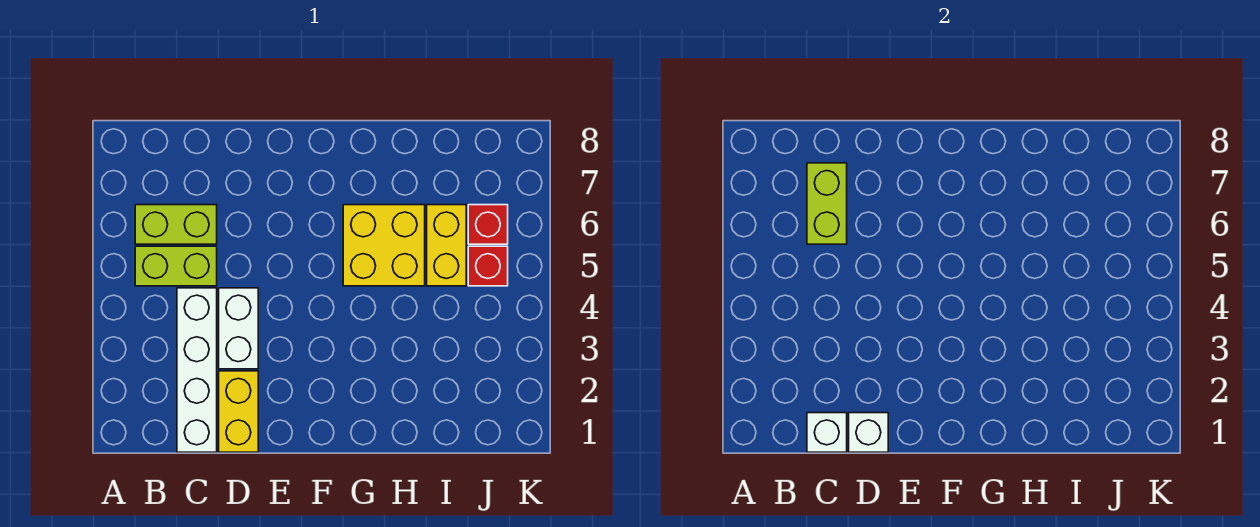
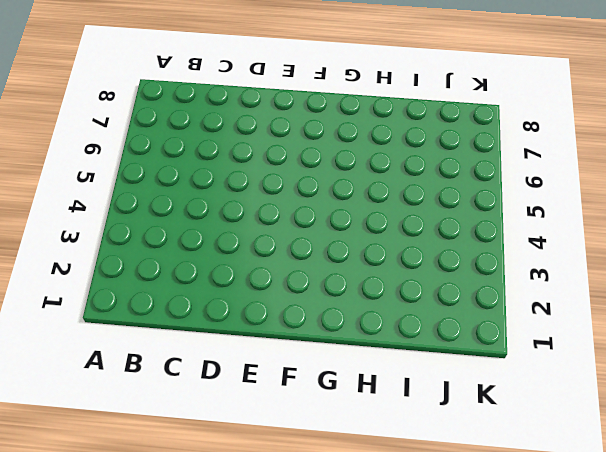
none -> lime brick B5:C5 level 1
none -> lime brick B6:C6 level 1
none -> white brick C1:C4 level 1

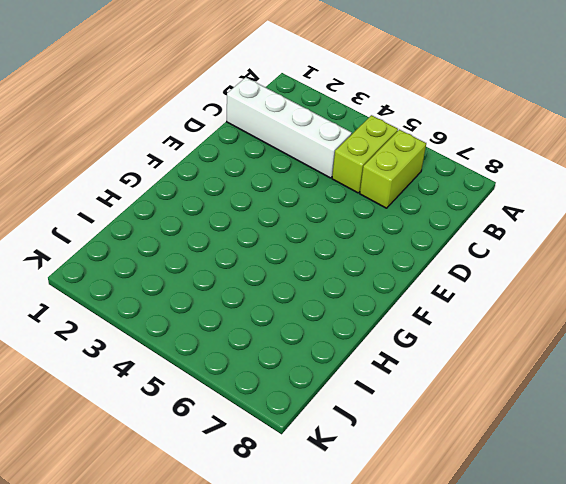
none -> yellow brick D1:D2 level 1
none -> white brick D3:D4 level 1
none -> yellow brick G5:H6 level 1

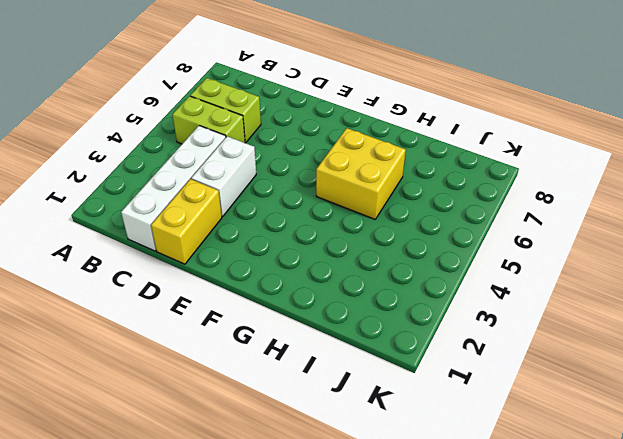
none -> yellow brick I5:I6 level 1
none -> red brick J5 level 1
none -> red brick J6 level 1

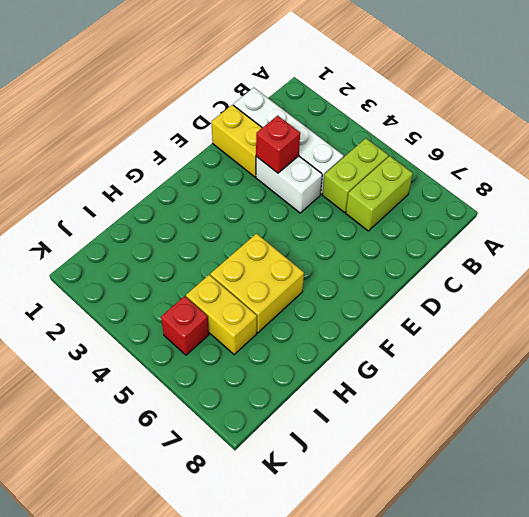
red brick D3 level 2 -> red brick J6 level 1
none -> white brick C1 level 2
none -> lime brick C6:C7 level 2
none -> white brick D1 level 2

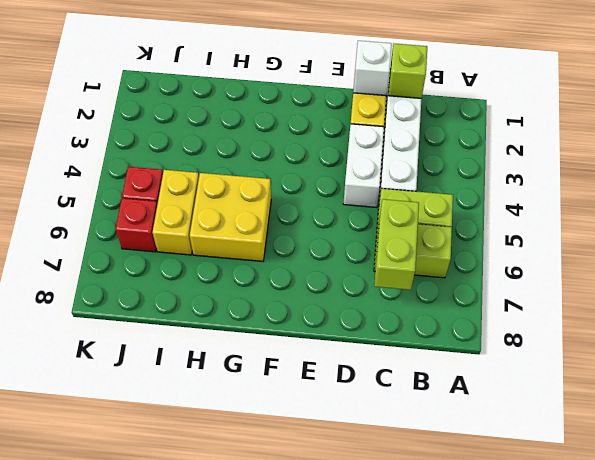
lime brick C1 level 2 -> white brick C1 level 2

